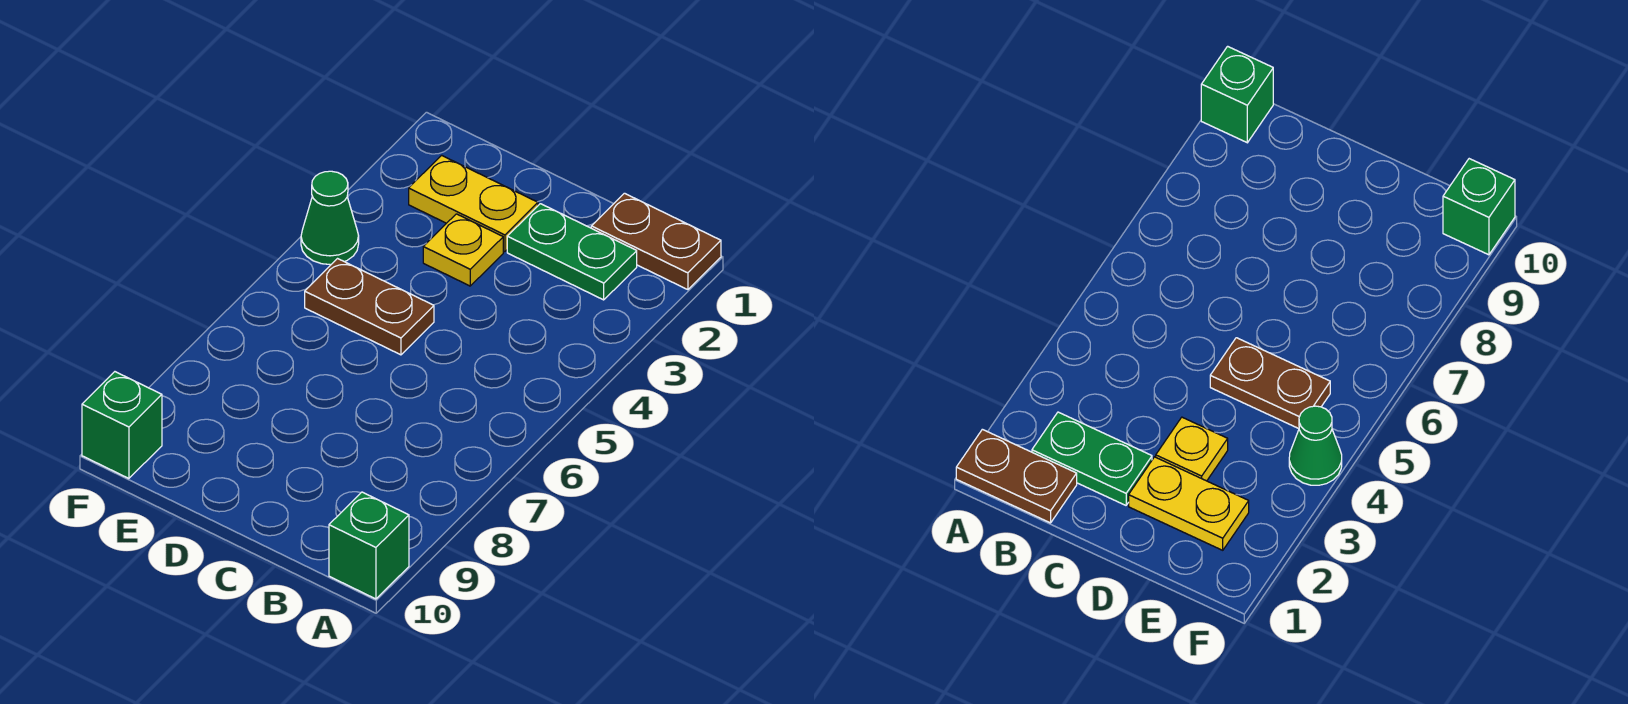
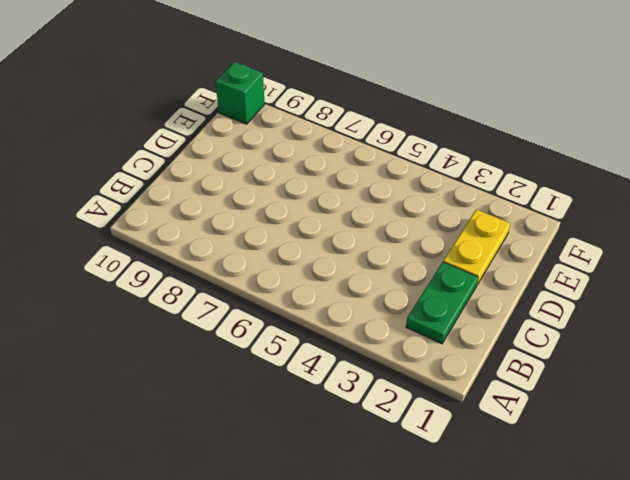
none -> brown plate A1:B1 level 1
none -> green brick A10 level 1

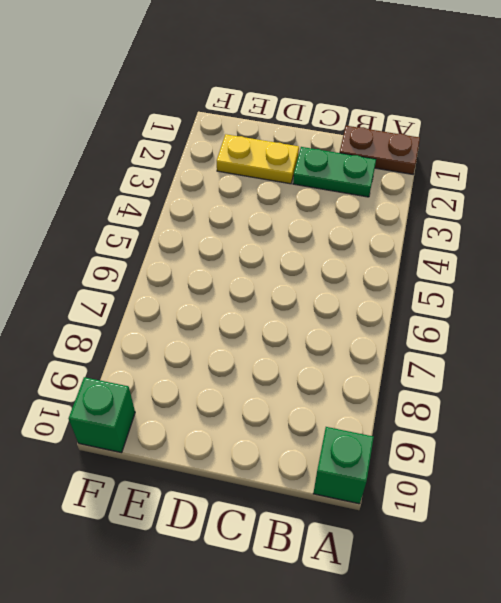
none -> yellow plate D3 level 1
none -> brown plate D5:E5 level 1

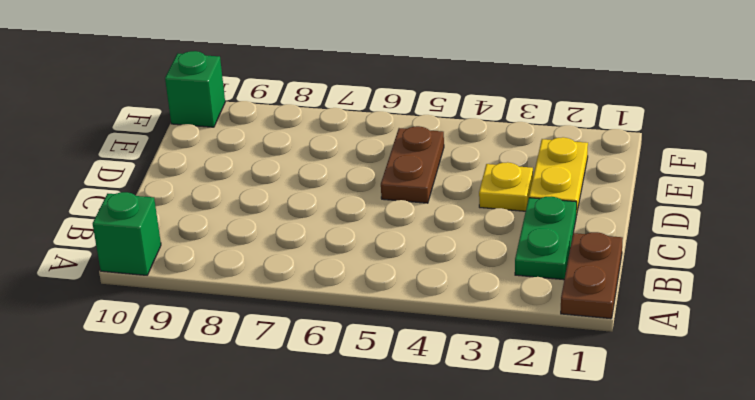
none -> green cone F4 level 1

